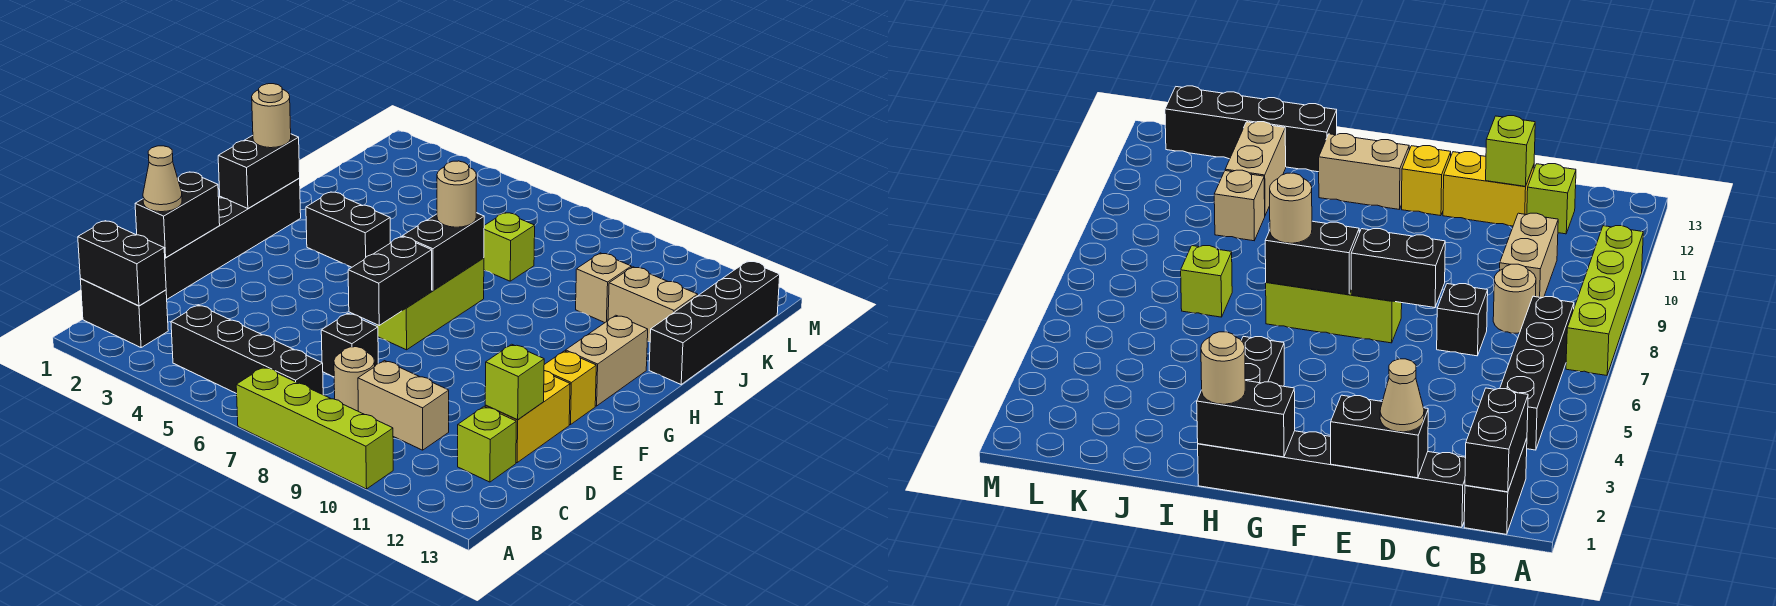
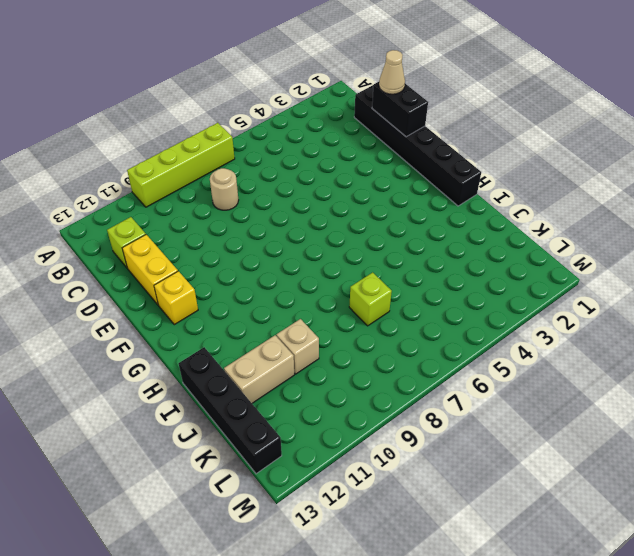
none -> black brick B1:B2 level 1
none -> black brick B4:B7 level 1
none -> tan brick C9:C10 level 1

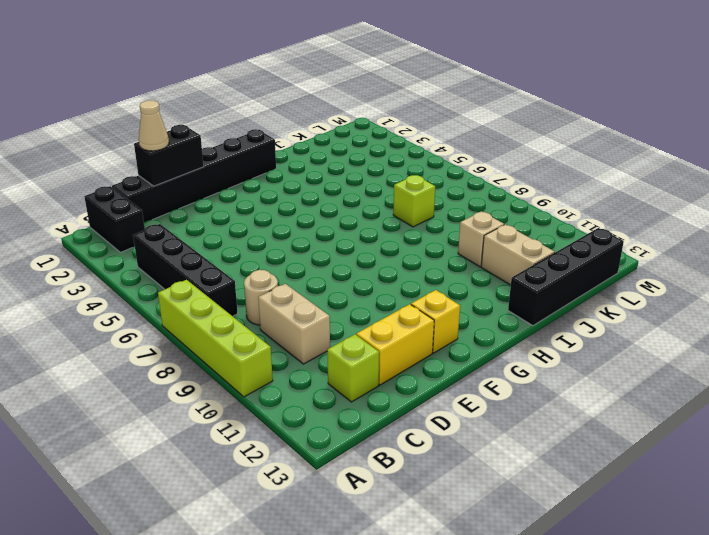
none -> black brick D7 level 1
none -> lime brick F7:H7 level 1
none -> tan brick G12:H12 level 1

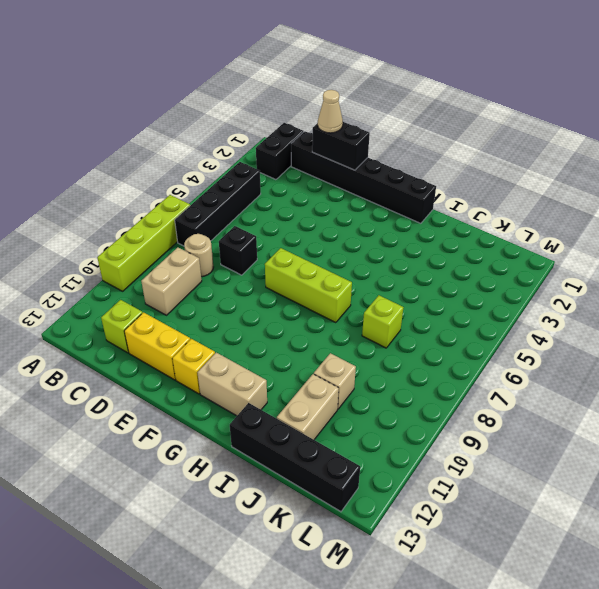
none -> black brick H3:H4 level 1
none -> black brick B1:B2 level 2
none -> lime brick D12 level 2

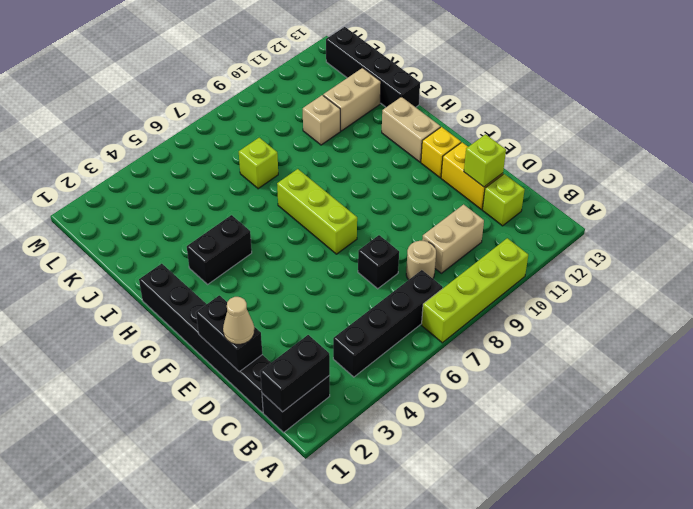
none -> black brick E7:F7 level 2
none -> black brick G1:H1 level 2
none -> black brick G7:H7 level 2

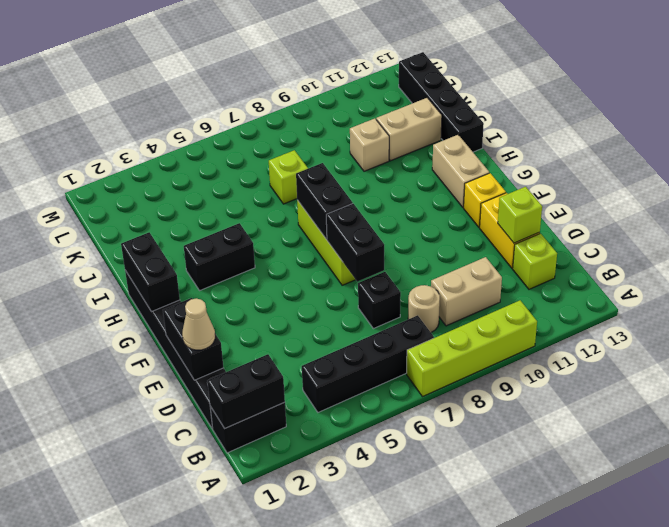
none -> tan round brick H1 level 3
none -> tan round brick H7 level 3

